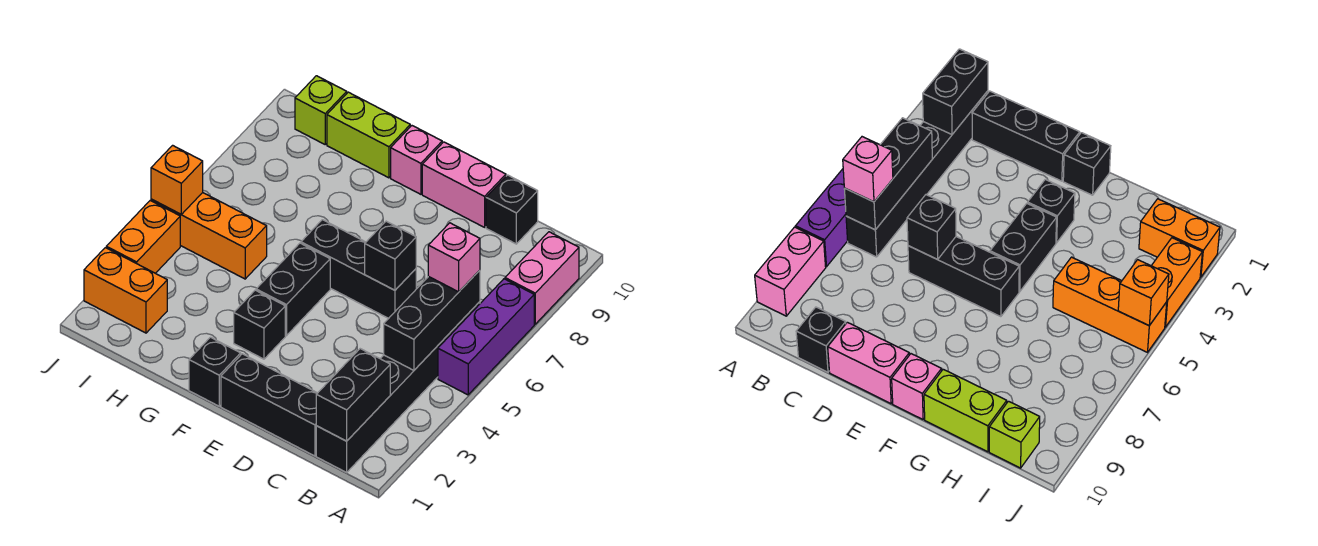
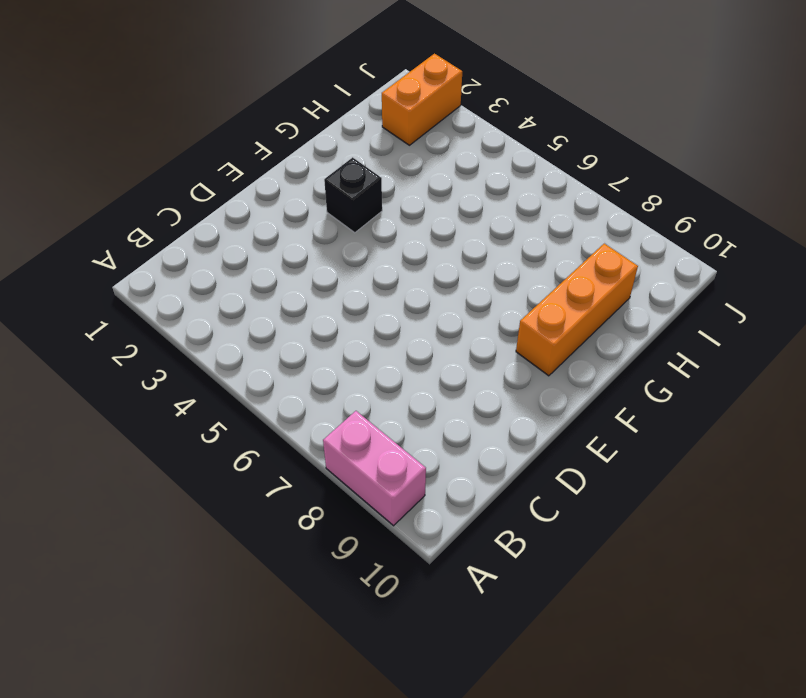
orange brick F9:H9 level 1 -> orange brick H5:J5 level 1
none -> purple brick A5:A7 level 1
none -> black brick B1:B6 level 1
none -> black brick C1:E1 level 1

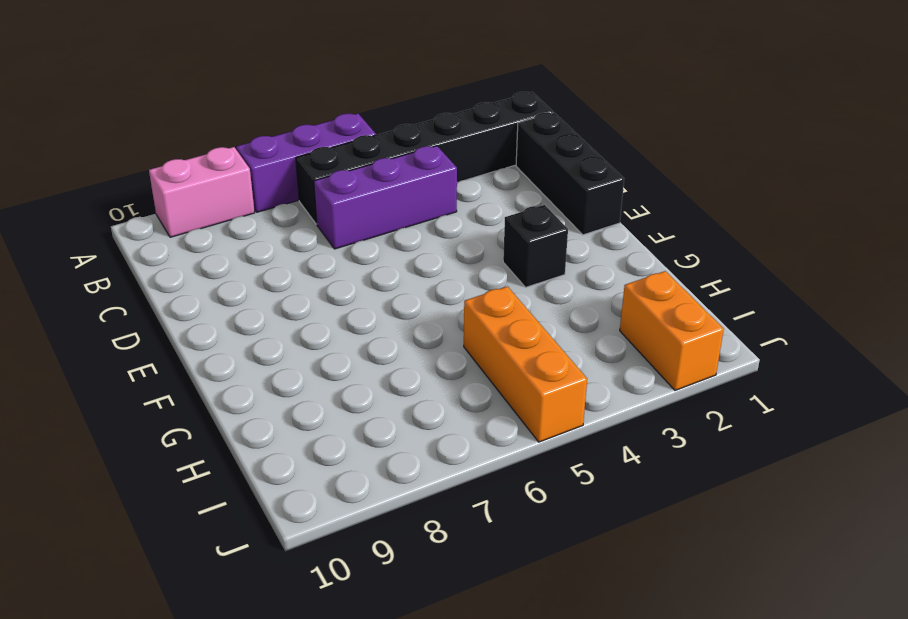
purple brick C4:C6 level 1 -> none
none -> black brick C10 level 1
none -> black brick D6:F6 level 1
none -> pink brick D10:E10 level 1

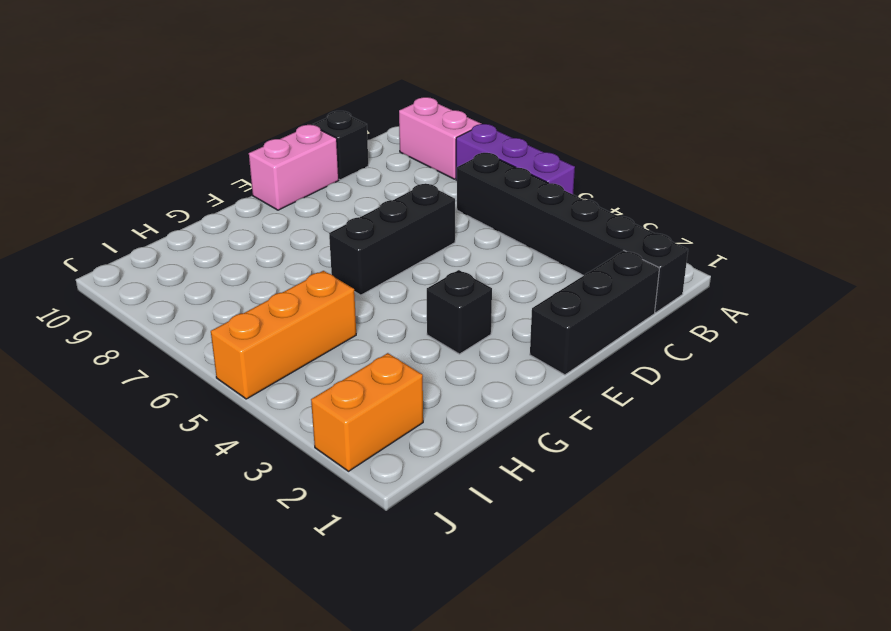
none -> black brick F1 level 1
none -> black brick F4:F5 level 1
none -> pink brick F10 level 1

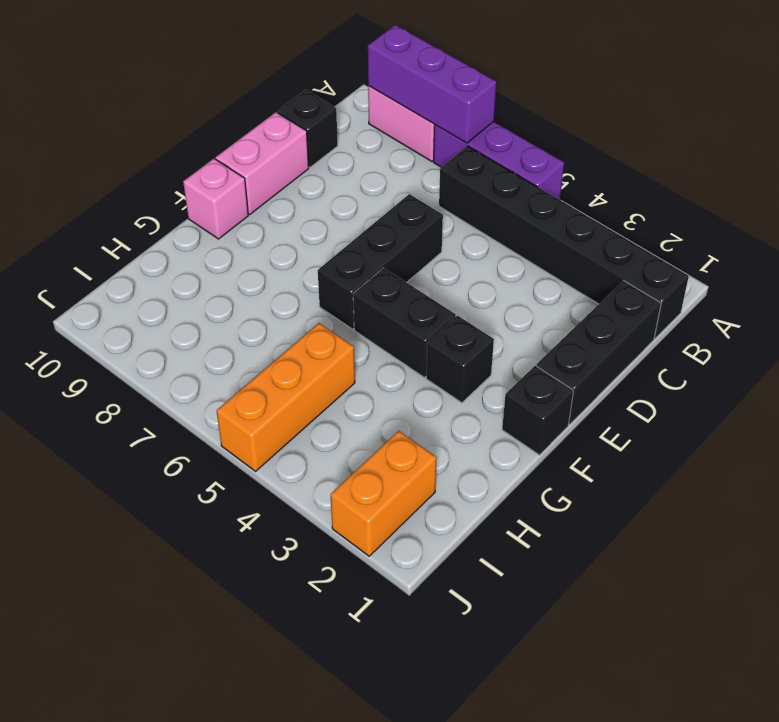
purple brick A7:A9 level 2 -> none
none -> lime brick G10:H10 level 1
none -> lime brick I10 level 1
none -> orange brick J3:J4 level 1

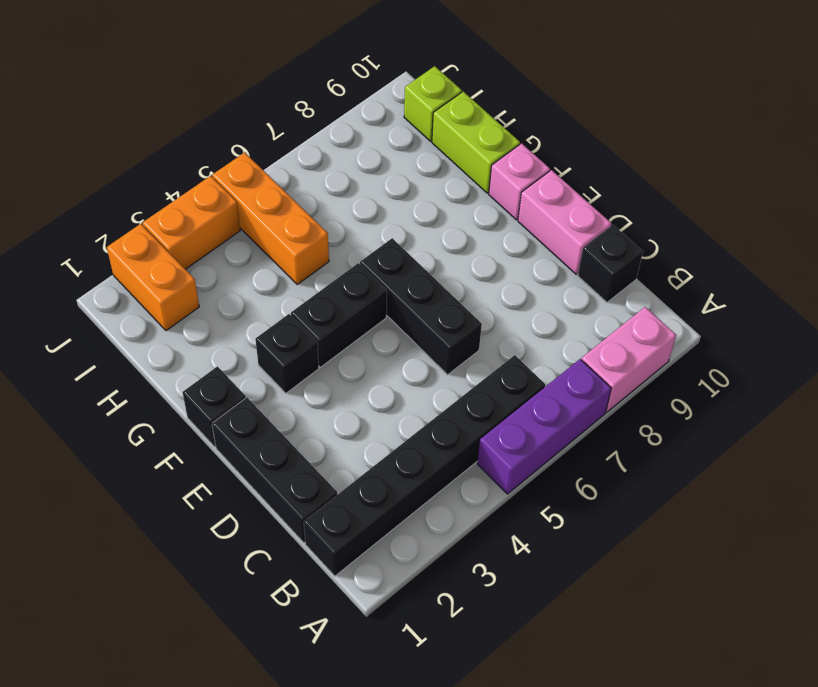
none -> black brick B1:B2 level 2
none -> black brick B4:B6 level 2
none -> black brick D6 level 2

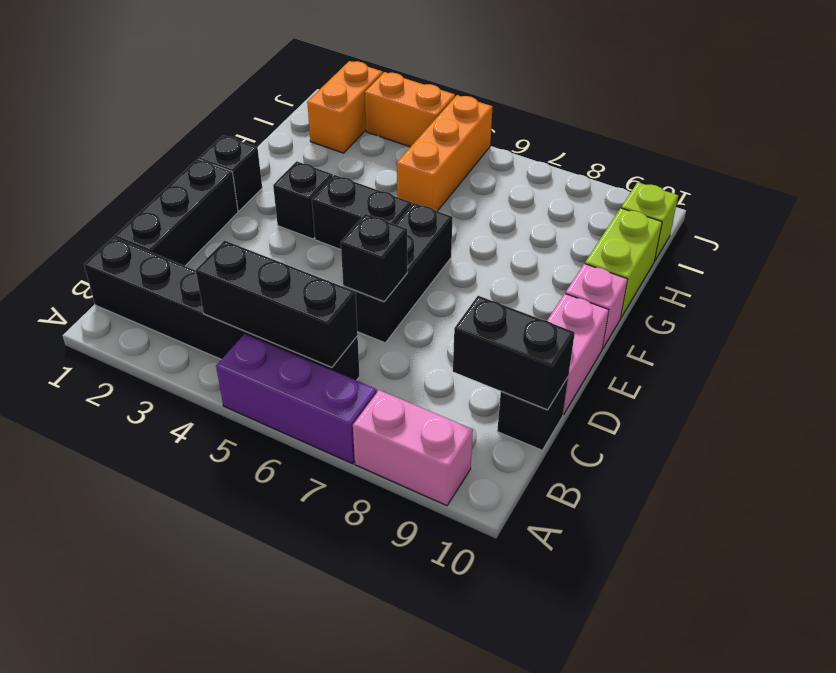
black brick C9:C10 level 2 -> black brick B1:B2 level 2
none -> orange brick J5 level 2
none -> pink brick B6 level 3

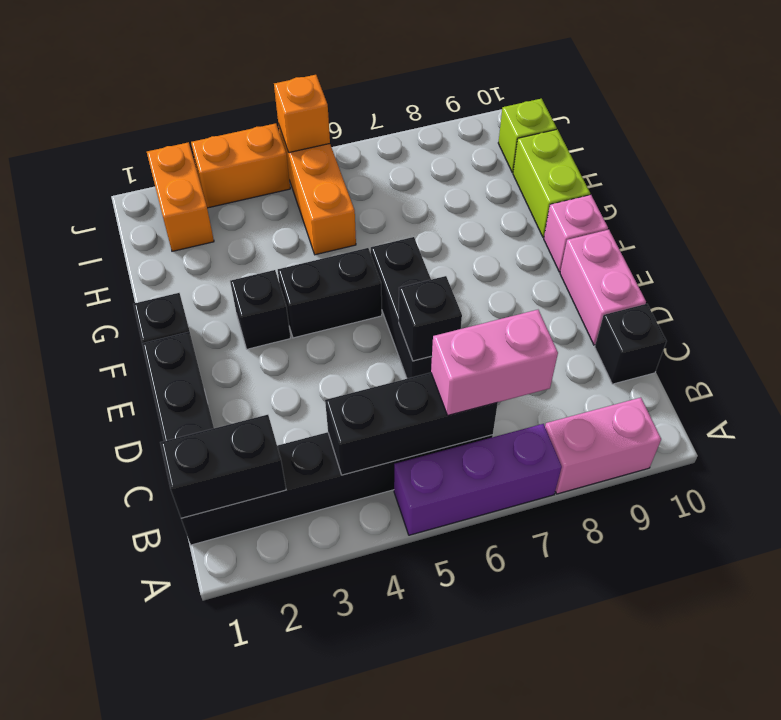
pink brick B6:B7 level 3 -> pink brick B6 level 3

